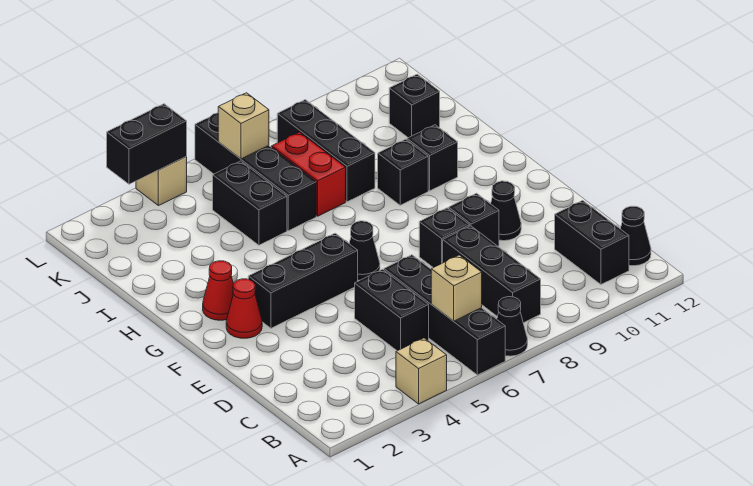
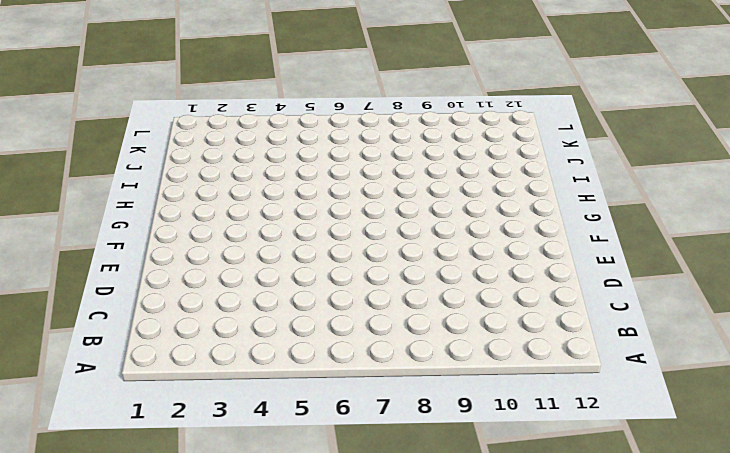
none -> tan brick A4 level 1
none -> black brick A6:D6 level 1
none -> black cone A7 level 1

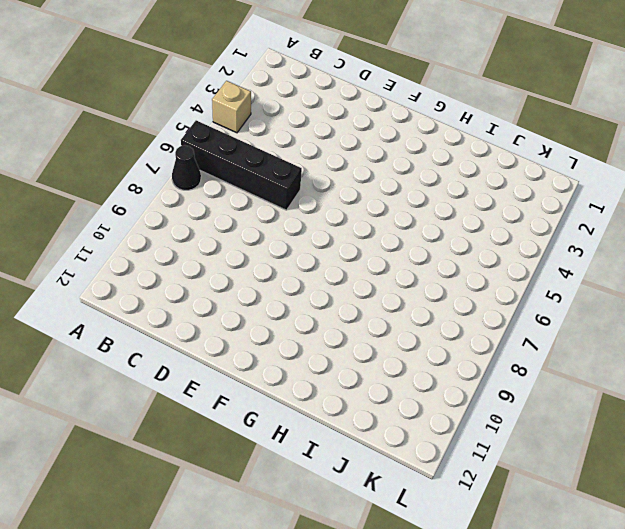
none -> black brick B8:D8 level 1
none -> black brick B11:C11 level 1
none -> black cone B12 level 1

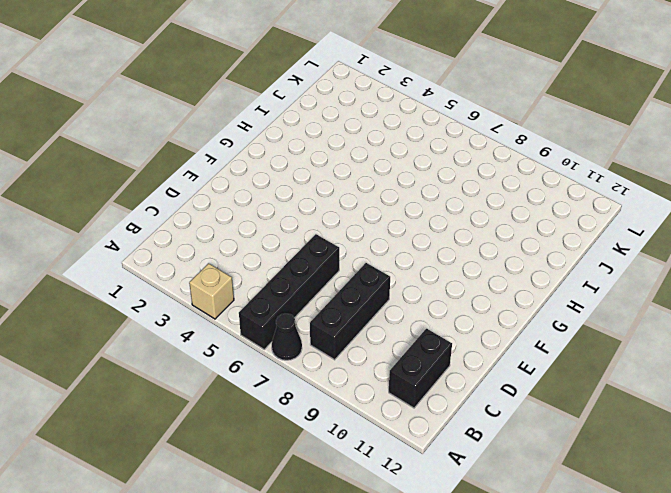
none -> black cone B12 level 1
none -> black brick C5:D5 level 1
none -> black brick E8 level 1

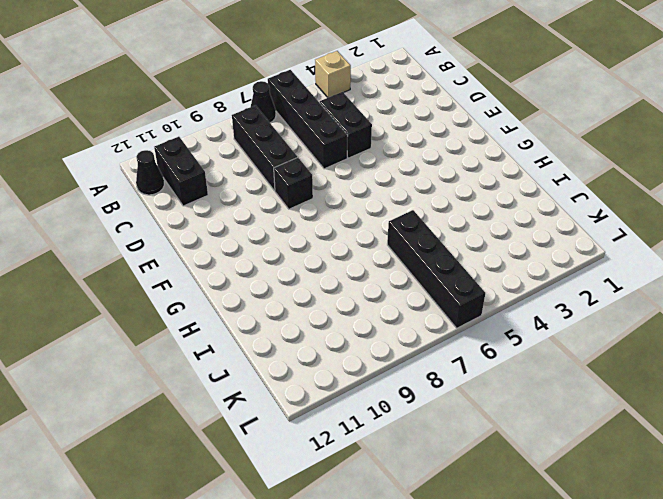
none -> black brick E9 level 1
none -> black cone E10 level 1
none -> red cone F2 level 1

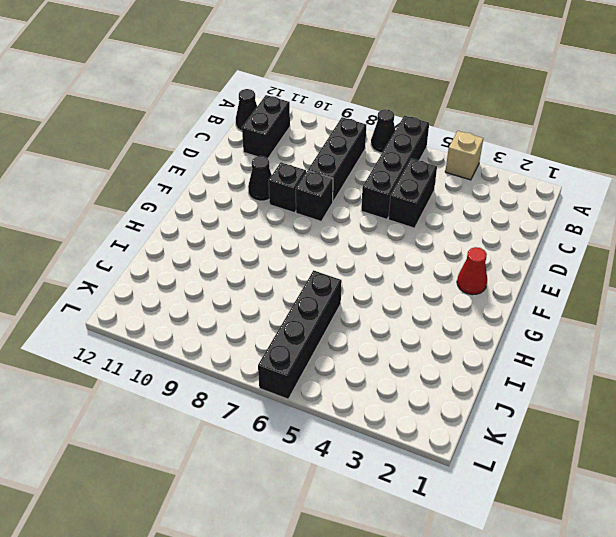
none -> black brick F3:F5 level 1
none -> black cone F6 level 1
none -> red cone G2 level 1

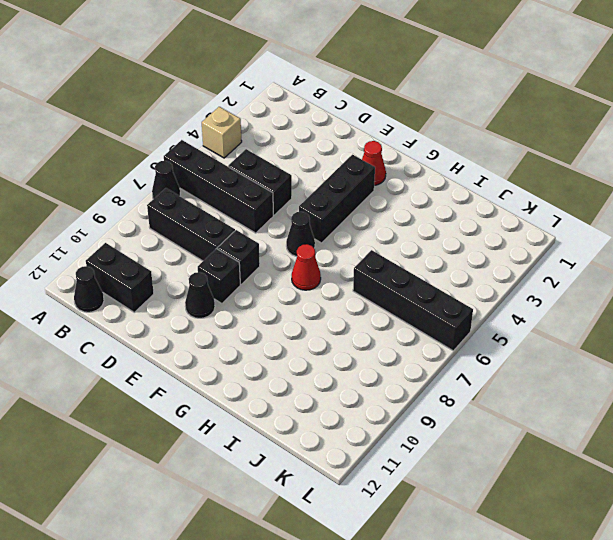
red cone G7 level 1 -> red cone G2 level 1
none -> black brick H9 level 1
none -> black brick H10 level 1
none -> black brick I5:J5 level 1

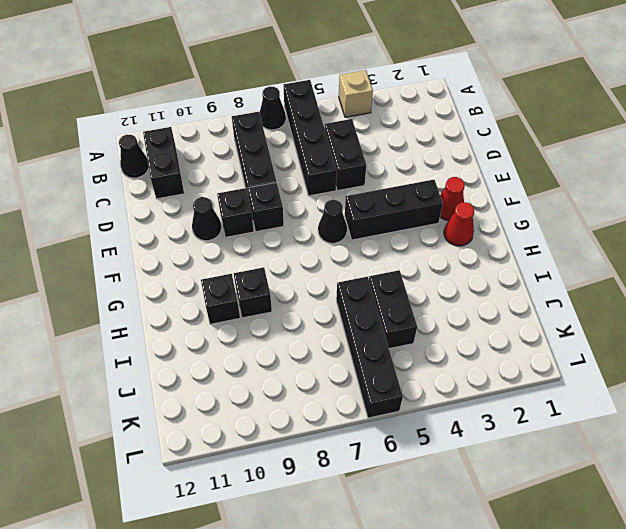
none -> red brick I7:J7 level 1
none -> black brick I8:K8 level 1
none -> black brick J11 level 1

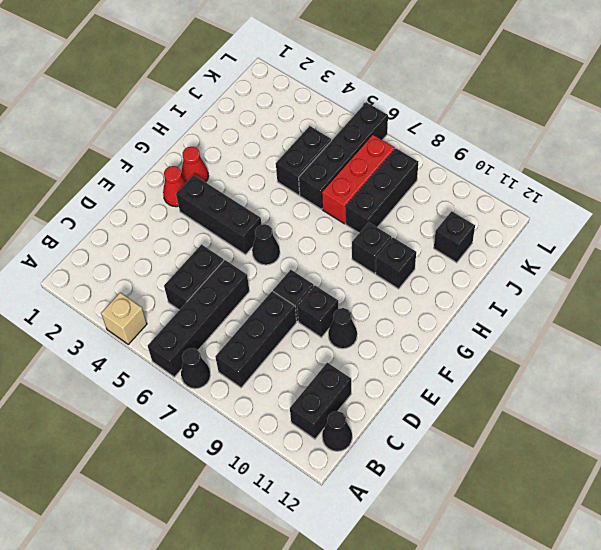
red brick I7:K7 level 1 -> red brick I7:J7 level 1
none -> tan brick L4 level 1
none -> tan brick B6 level 2
none -> tan brick K6 level 2

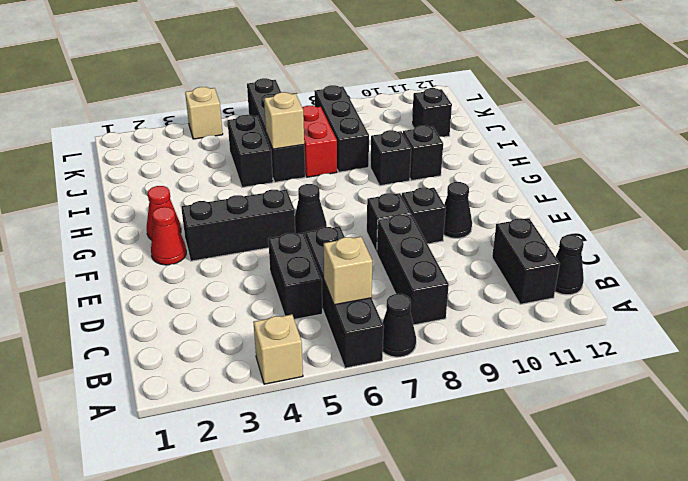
tan brick I6 level 2 -> tan brick K6 level 2
none -> black brick L3:L4 level 2

